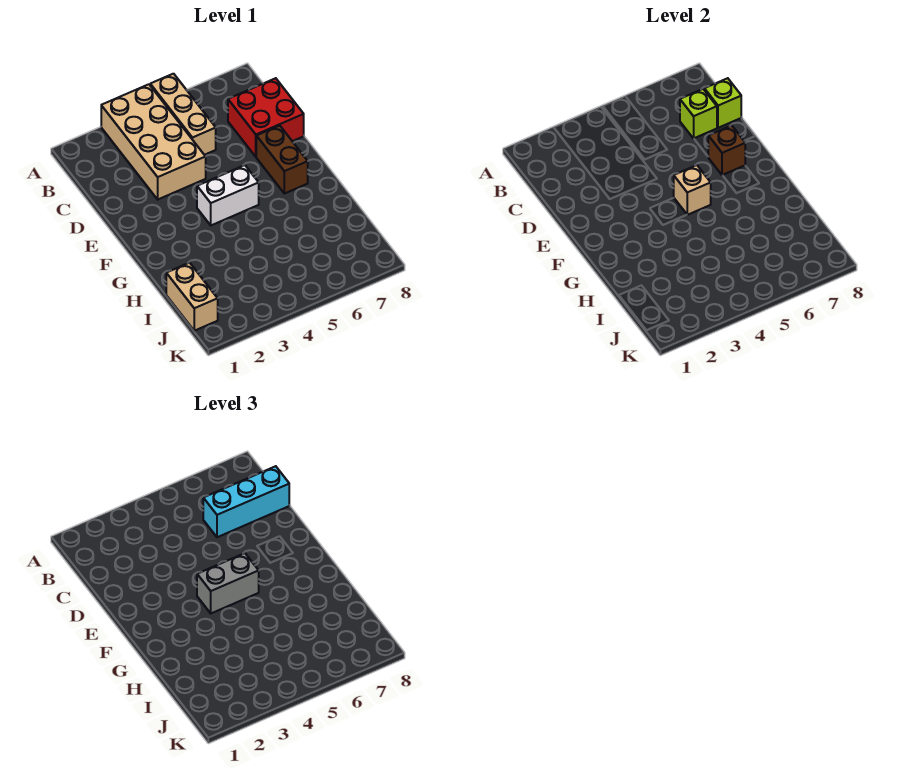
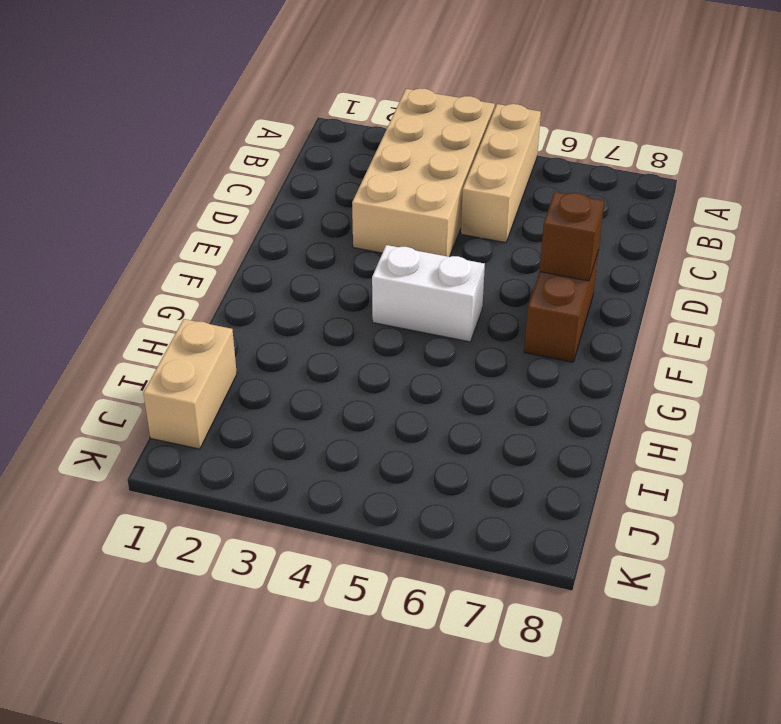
none -> red brick C7:D8 level 1
none -> lime brick C7 level 2
none -> lime brick C8 level 2

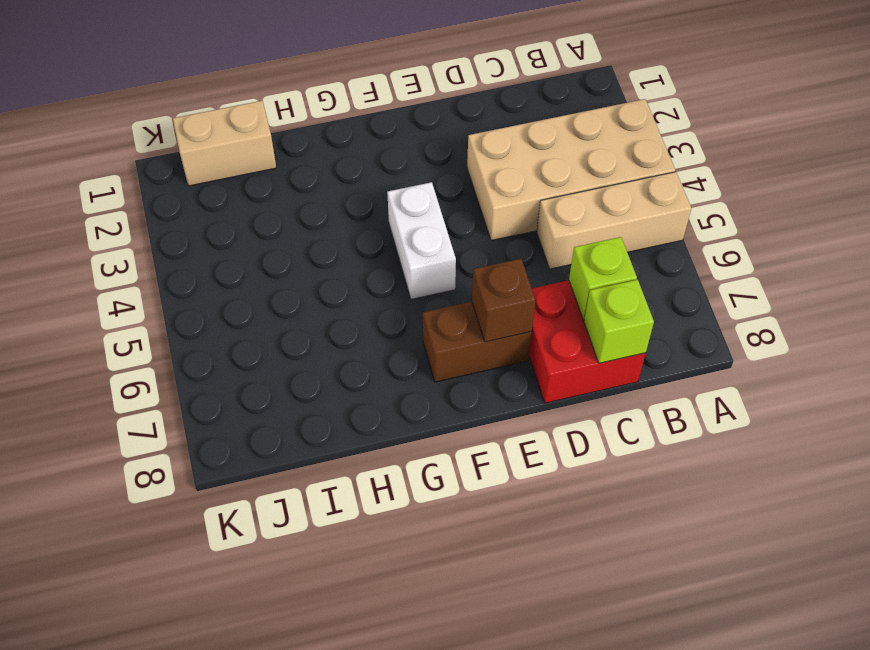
none -> tan brick F5 level 2
none -> cyan brick C6:C8 level 3
none -> grey brick F4:F5 level 3

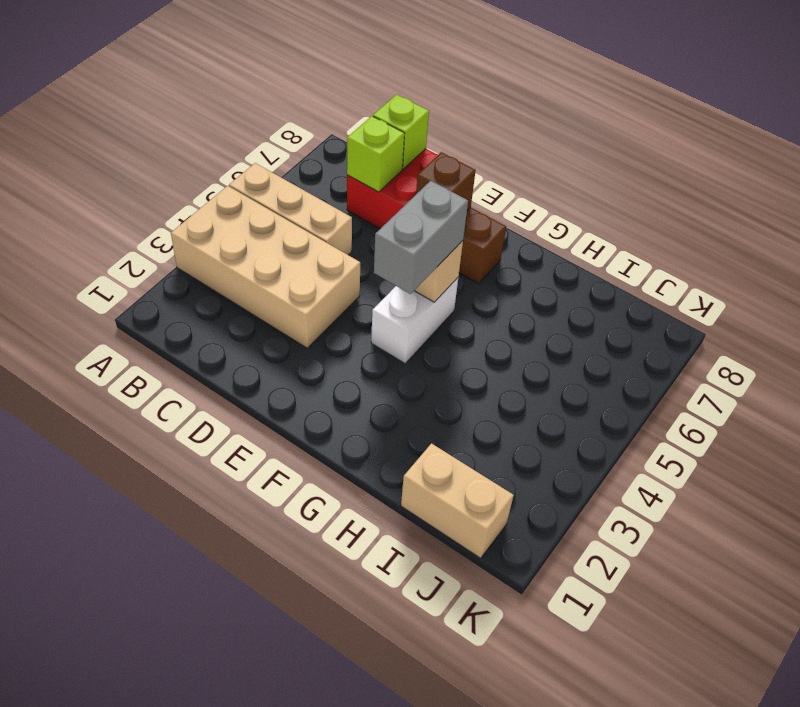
none -> cyan brick C6:C8 level 3

